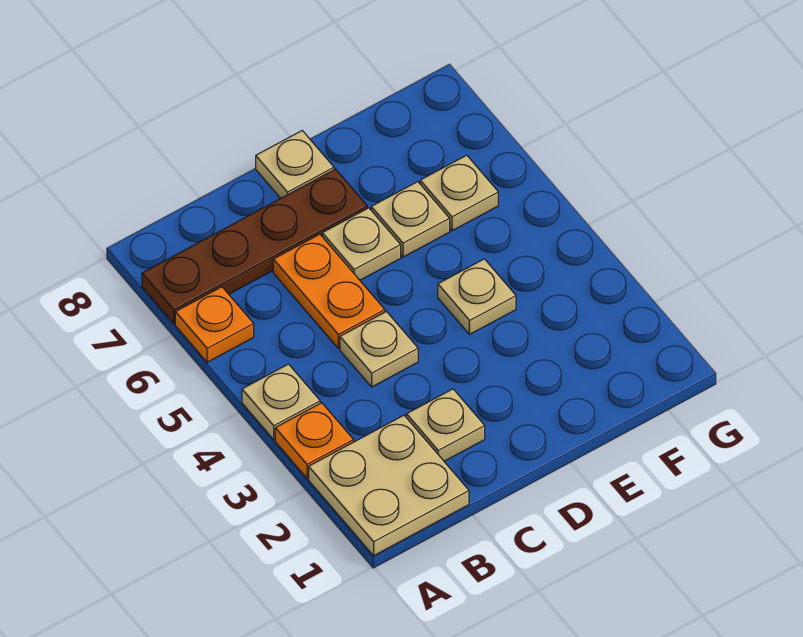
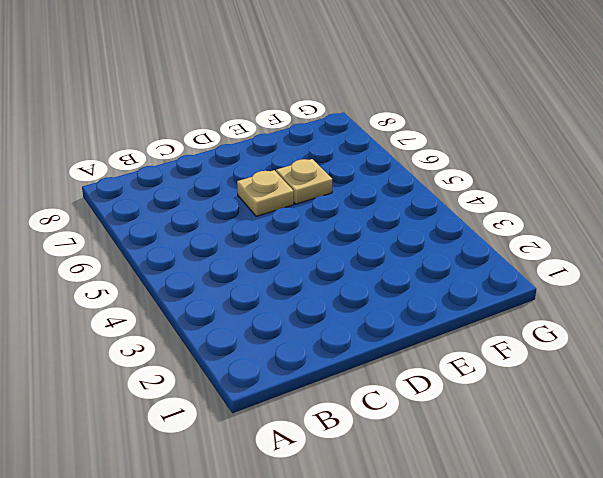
none -> tan plate A1:B2 level 1
none -> orange plate A3 level 1
none -> tan plate A4 level 1

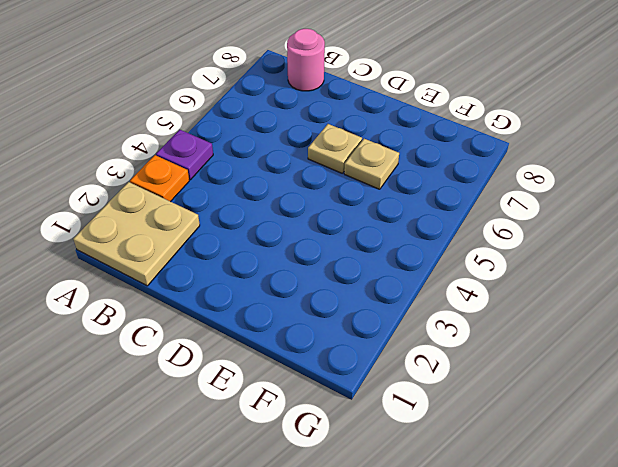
purple plate A4 level 1 -> tan plate A4 level 1
pink round brick B8 level 1 -> none
none -> orange plate A6 level 1
none -> brown plate A7:D7 level 1
none -> tan plate C2 level 1

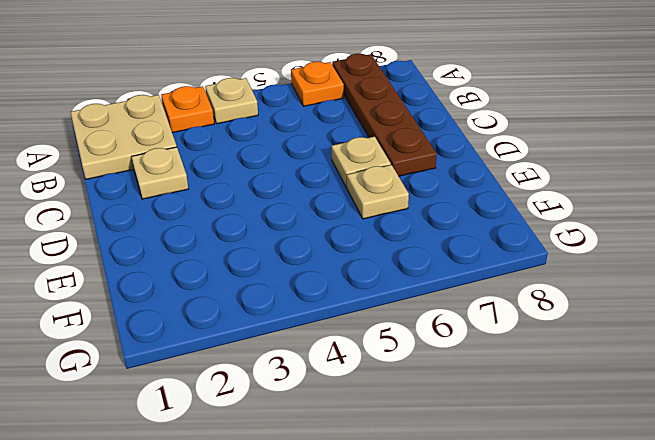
none -> tan plate C4 level 1
none -> orange plate C5:C6 level 1
none -> tan plate D8 level 1

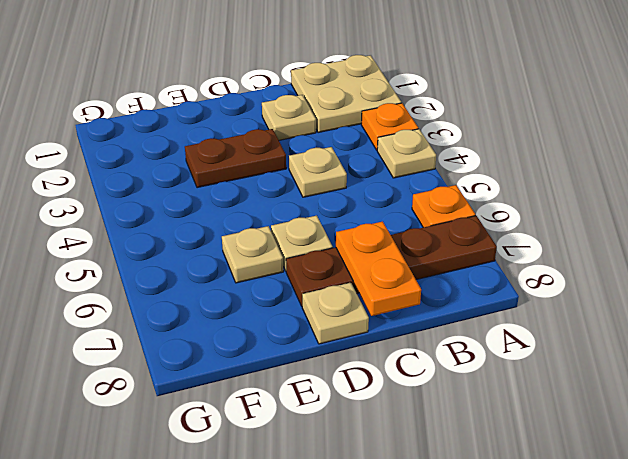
orange plate C7:C8 level 2 -> orange plate C5:C6 level 1
brown plate D3:E3 level 1 -> none
none -> tan plate E4 level 1
none -> tan plate F6 level 1

